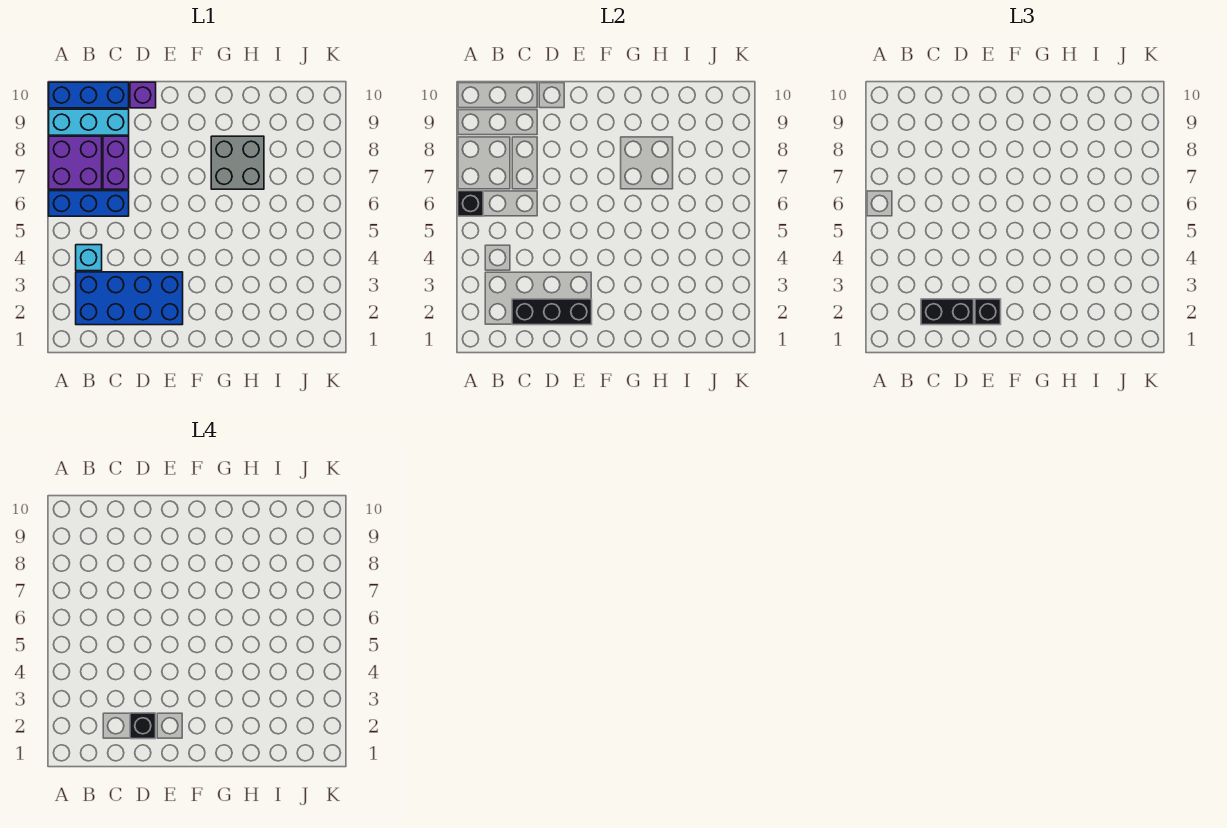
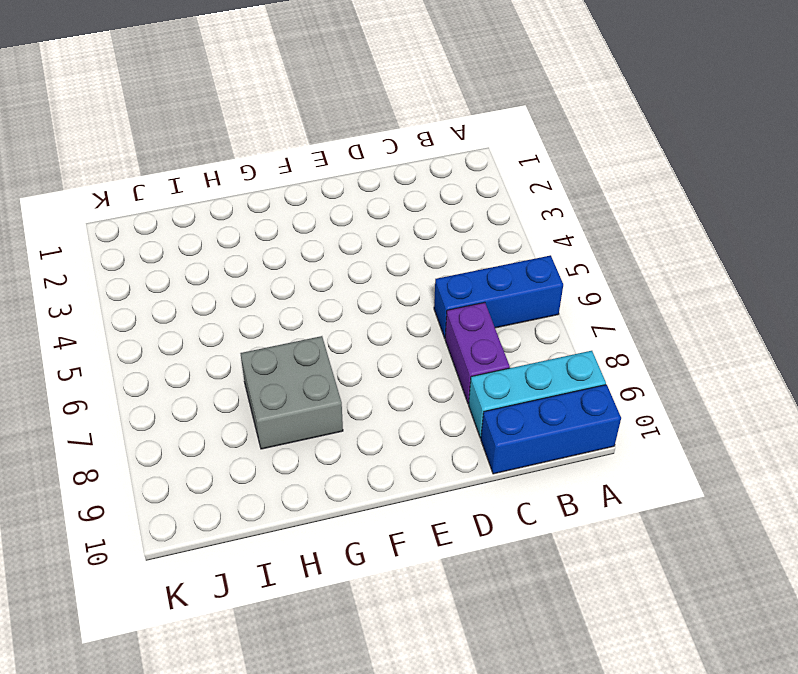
none -> purple brick A7:B8 level 1
none -> blue brick B2:E3 level 1
none -> cyan brick B4 level 1

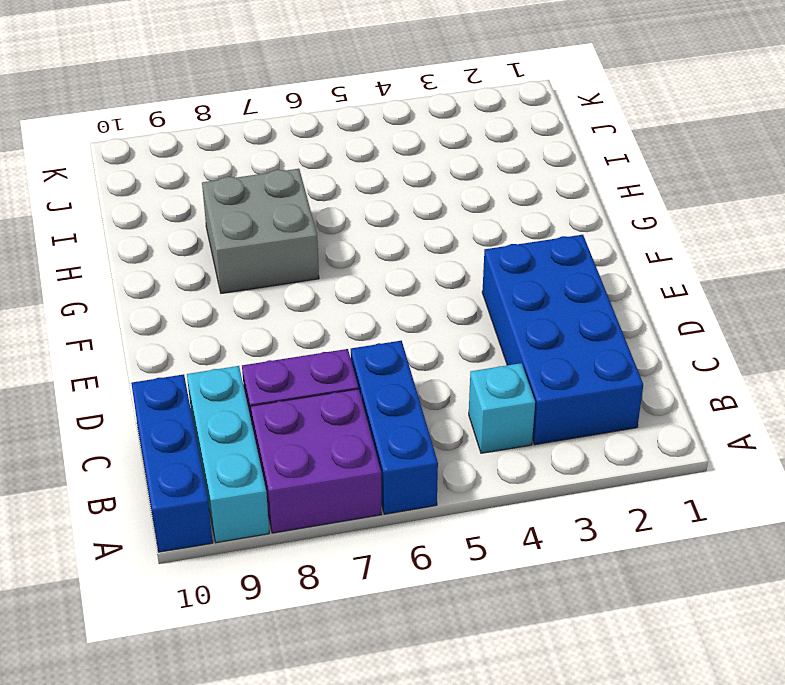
none -> purple brick D10 level 1
none -> black brick A6 level 2
none -> black brick C2:E2 level 2

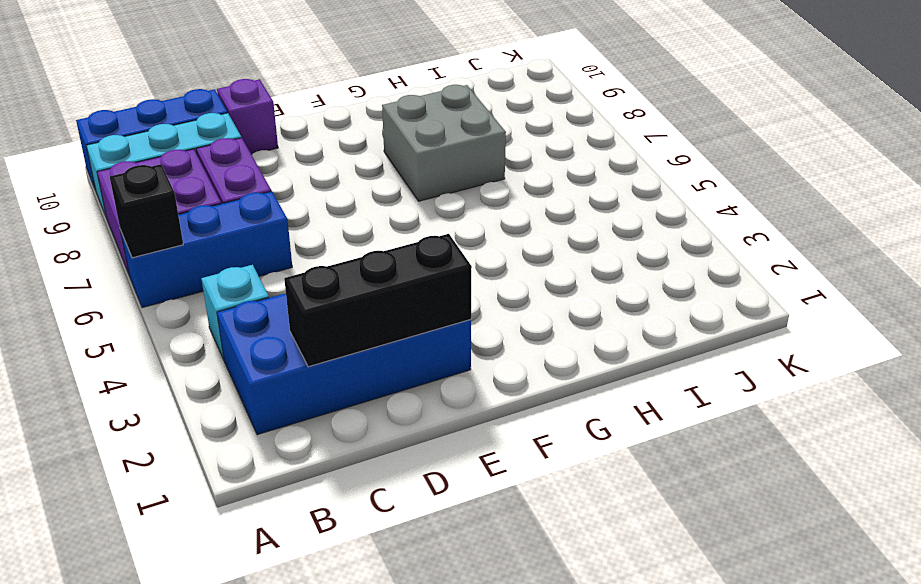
none -> black brick C2:D2 level 3
none -> black brick E2 level 3
none -> black brick D2 level 4

